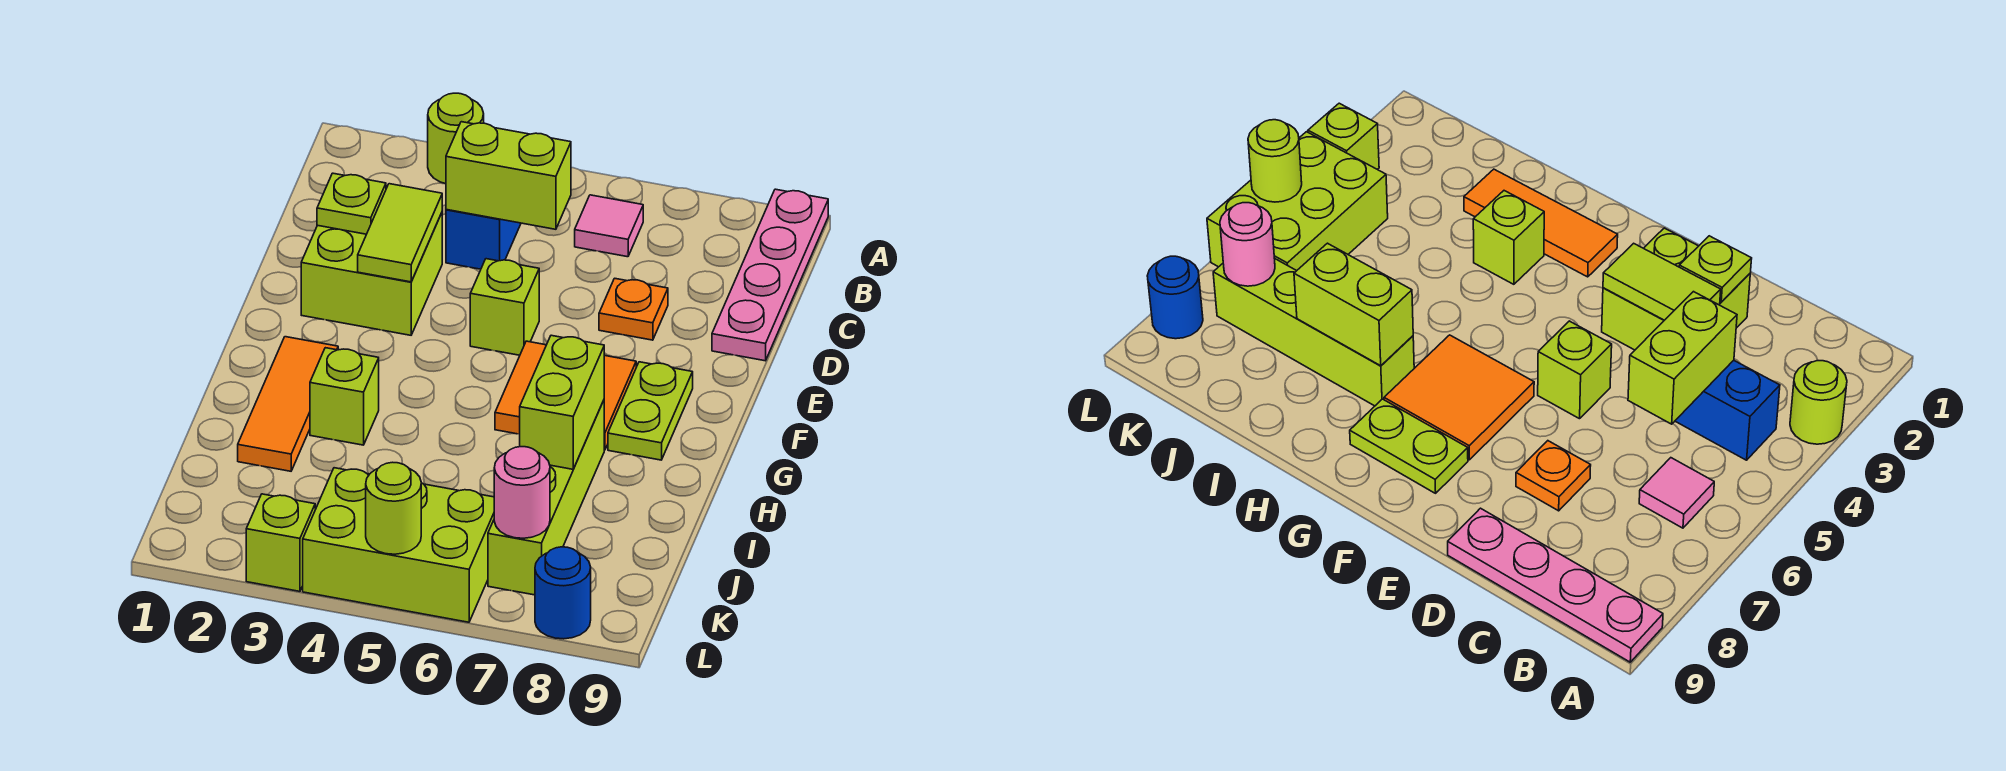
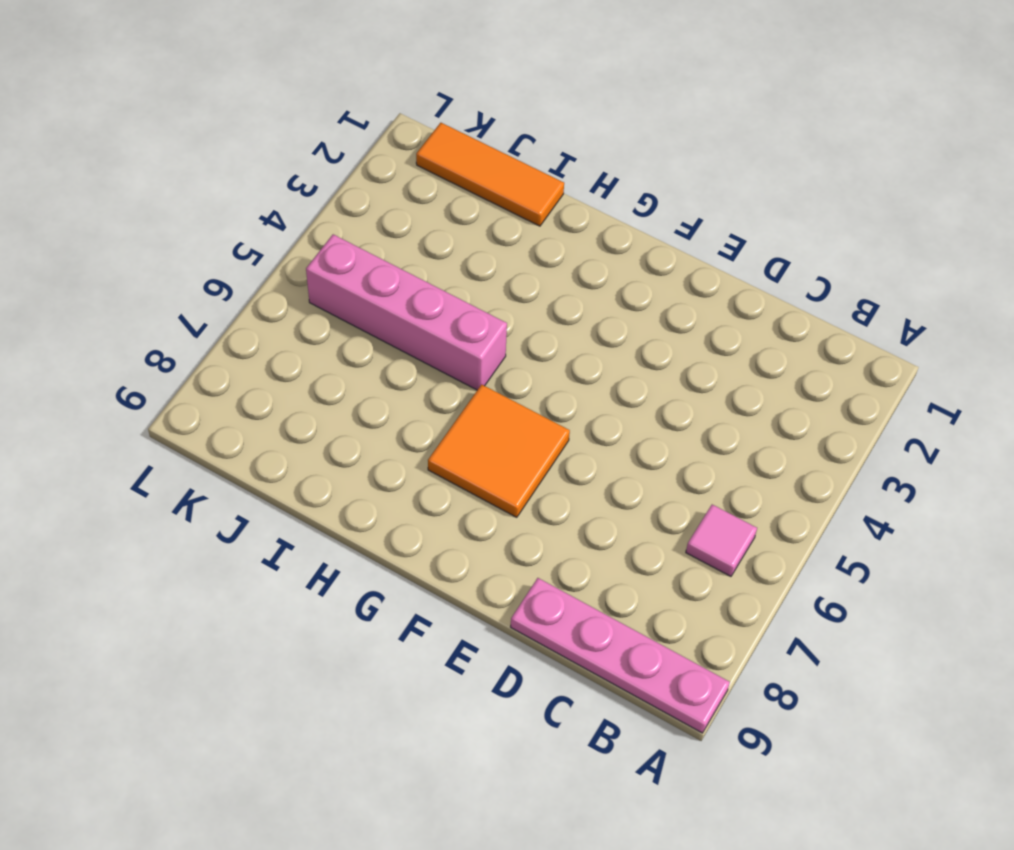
pink brick H5:K5 level 1 -> lime brick K4:L6 level 1
orange tile I1:K1 level 1 -> orange tile G2:I2 level 1
none -> lime round brick A3 level 1
none -> blue brick B4:C4 level 1
none -> lime brick D2:E3 level 1

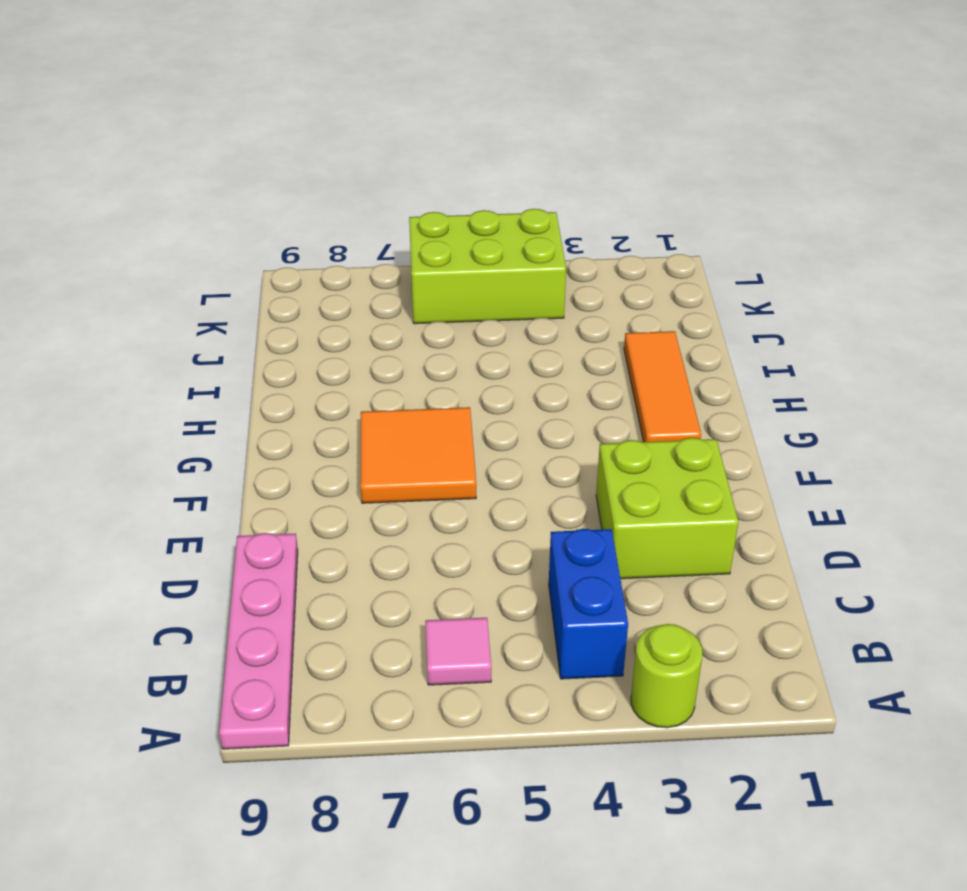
none -> orange plate D7 level 1
none -> lime brick E5 level 1
none -> lime plate F8:G8 level 1

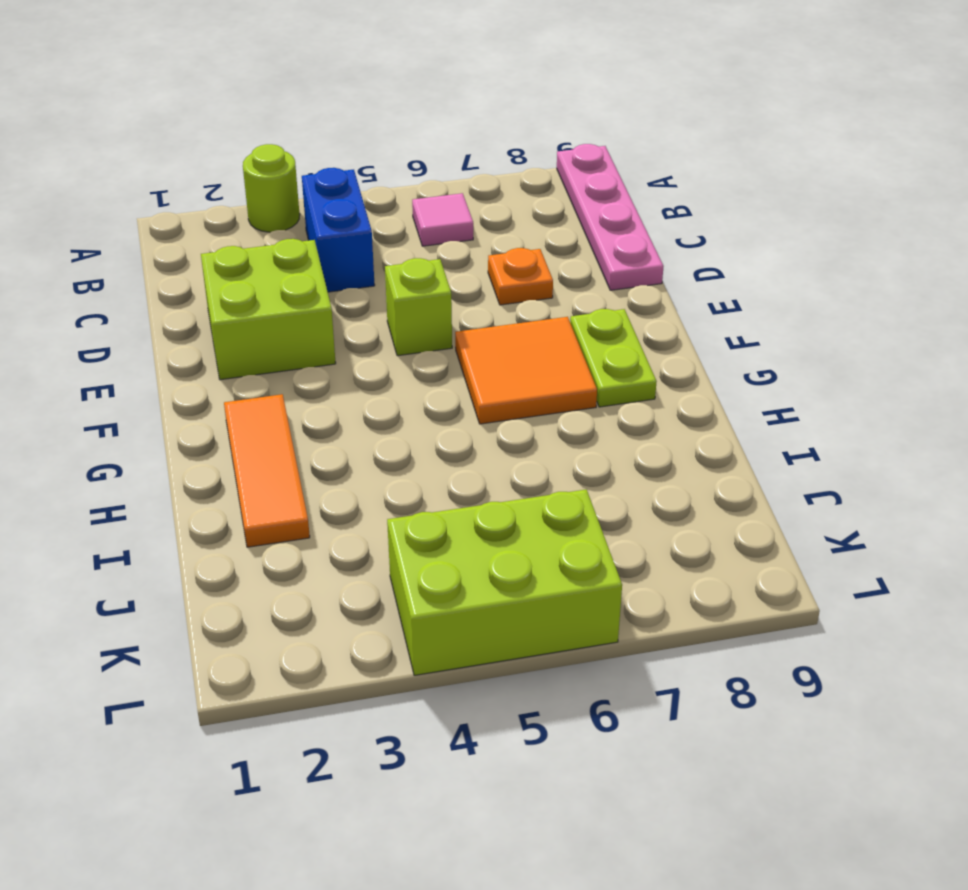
none -> lime brick H3 level 1
none -> lime brick H7:K7 level 1
none -> lime brick L3 level 1

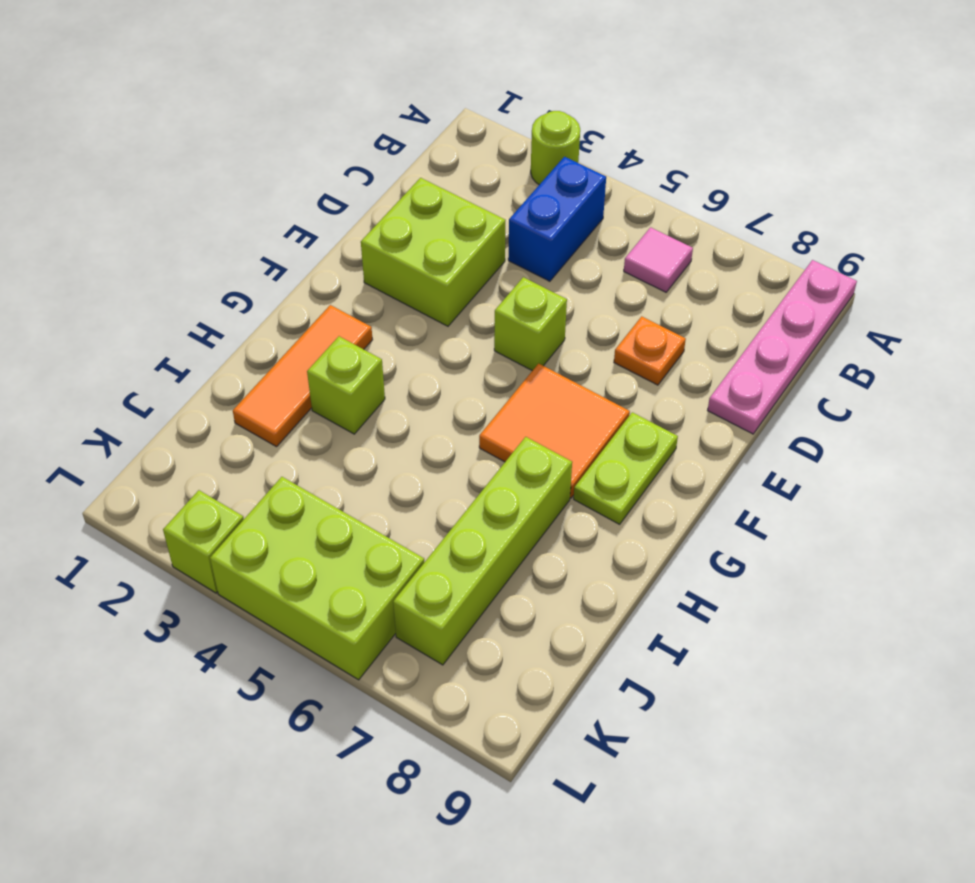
none -> blue round brick L8 level 1
none -> lime brick C4:C5 level 2
none -> lime plate D2 level 2

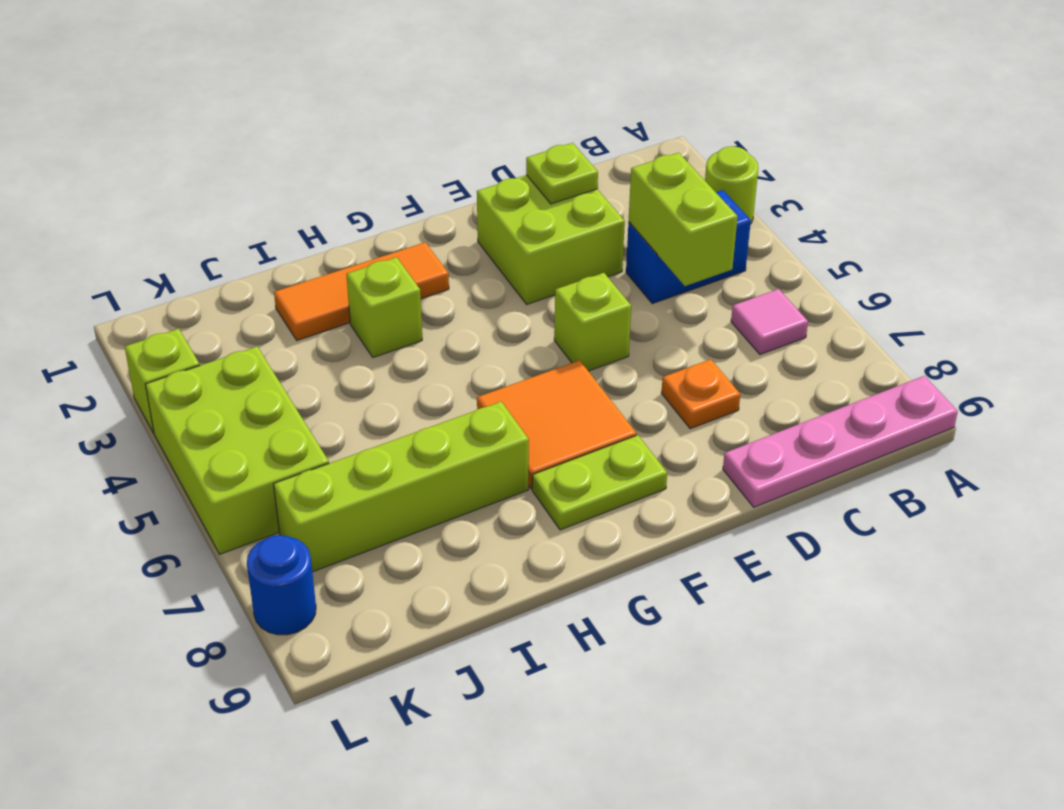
none -> lime tile D3:E3 level 2
none -> lime brick H7:I7 level 2
none -> pink round brick K7 level 2

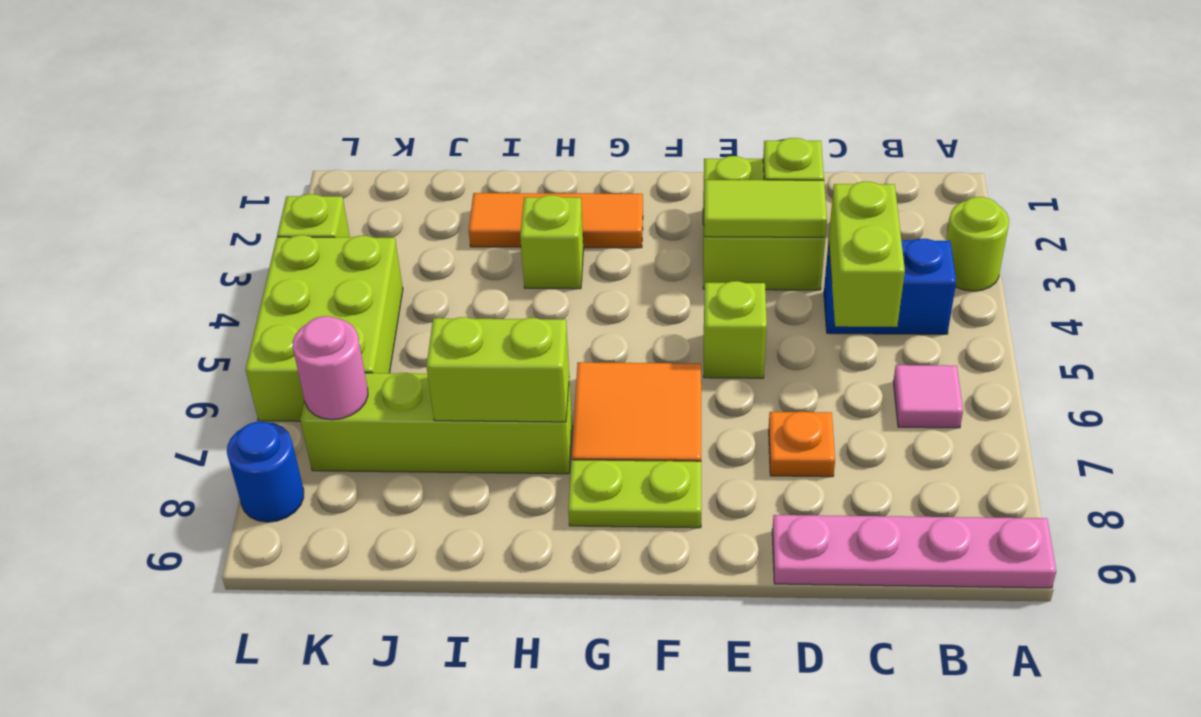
none -> lime round brick L5 level 2

